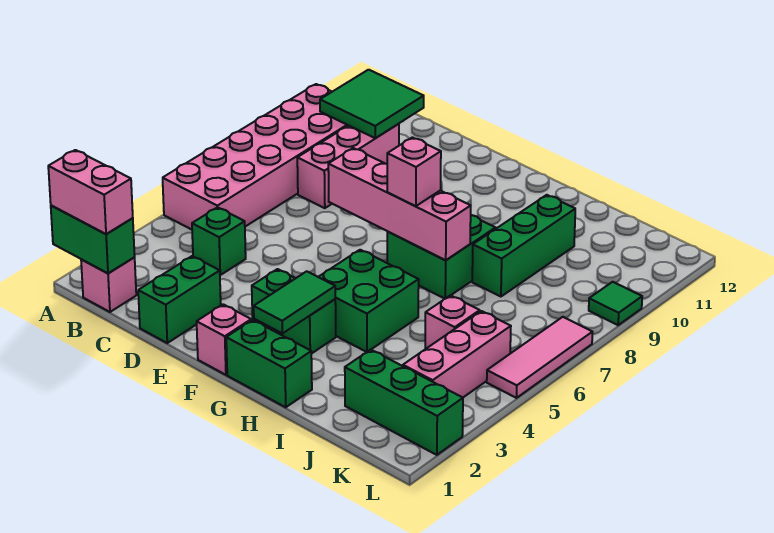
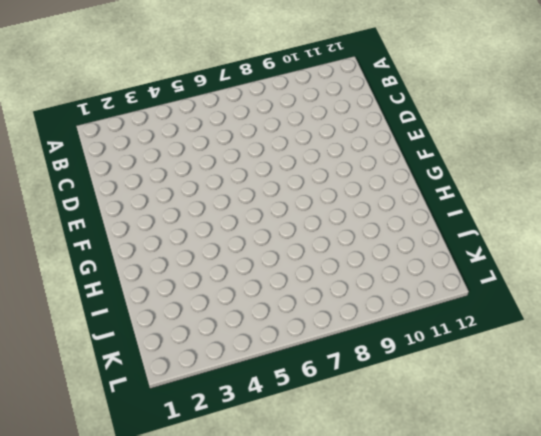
none -> pink brick A5:B10 level 1
none -> pink brick B1 level 1
none -> green brick C4 level 1

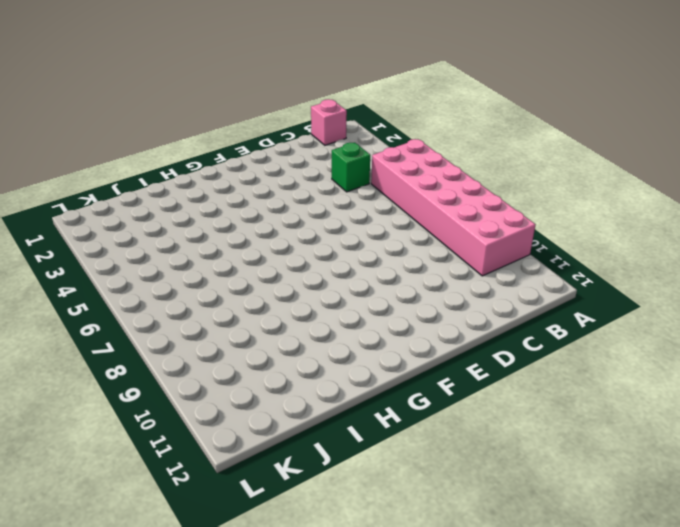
none -> pink brick C8:C10 level 1
none -> green brick D1:D2 level 1
none -> pink brick F1 level 1

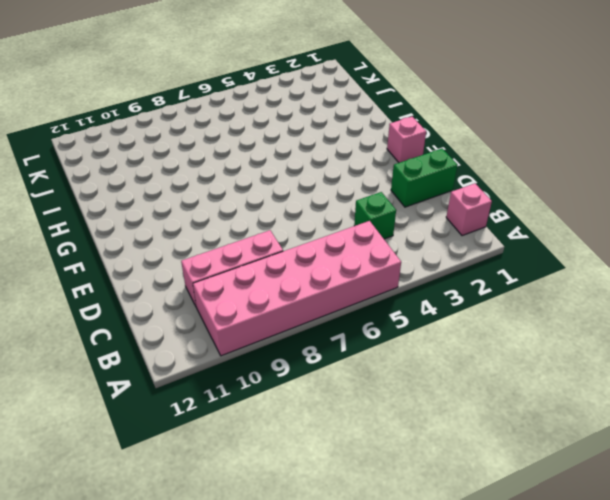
none -> green brick F3:G3 level 1
none -> green brick G1:H1 level 1
none -> green brick G4:H5 level 1

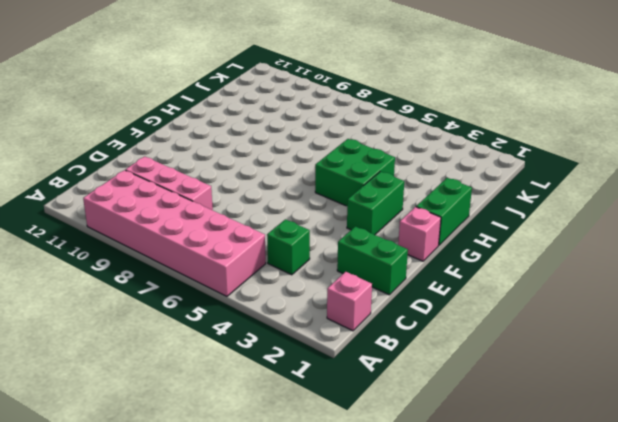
none -> green brick G7:H8 level 1
none -> green brick I8:I10 level 1
none -> green brick J2:L2 level 1

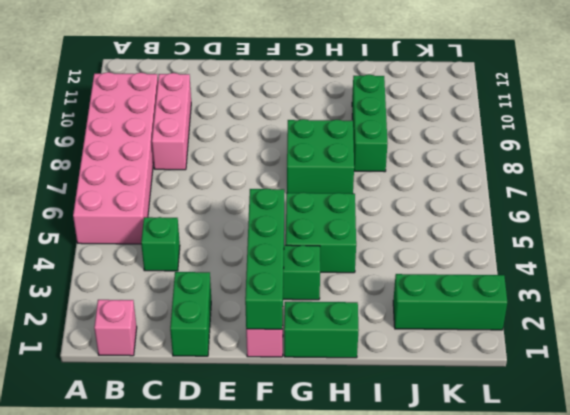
green brick F1:F4 level 2 -> none
none -> pink brick J5 level 1
none -> pink brick K3:K5 level 1
none -> pink tile L5:L7 level 1

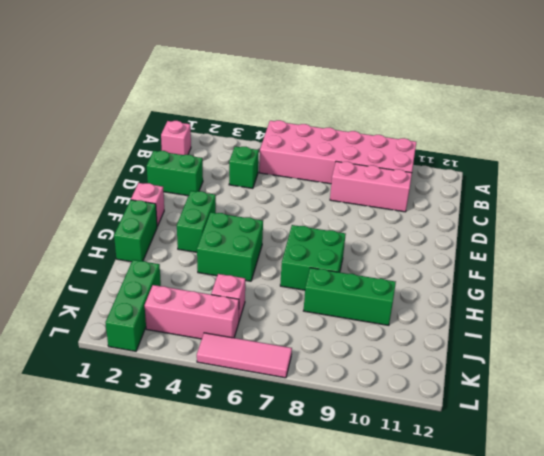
none -> green tile L9 level 1
none -> green brick A1:B1 level 2
none -> green tile B10:C11 level 2

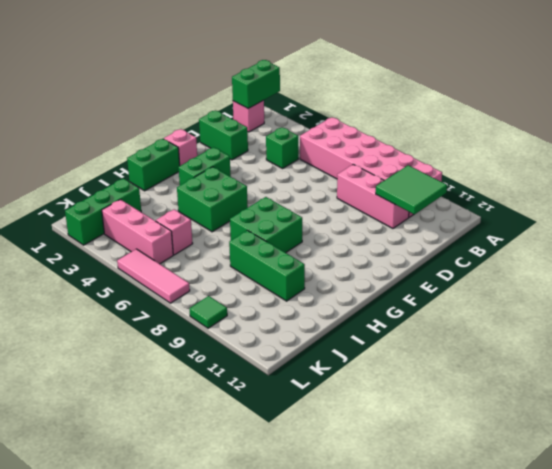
none -> pink brick E7:H7 level 2
none -> green tile G2:G3 level 2
none -> pink brick A1:B1 level 3

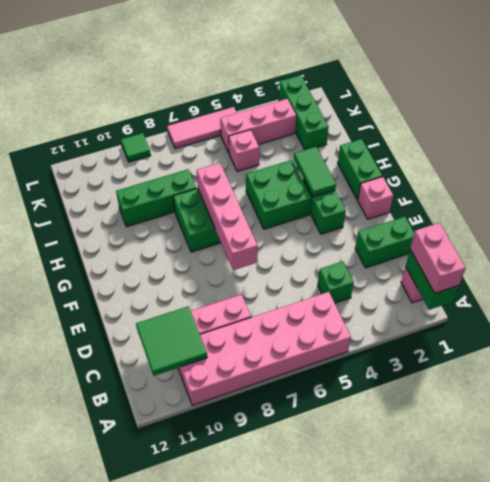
green tile G3:H3 level 2 -> green tile G2:G3 level 2
none -> pink brick G7 level 3

